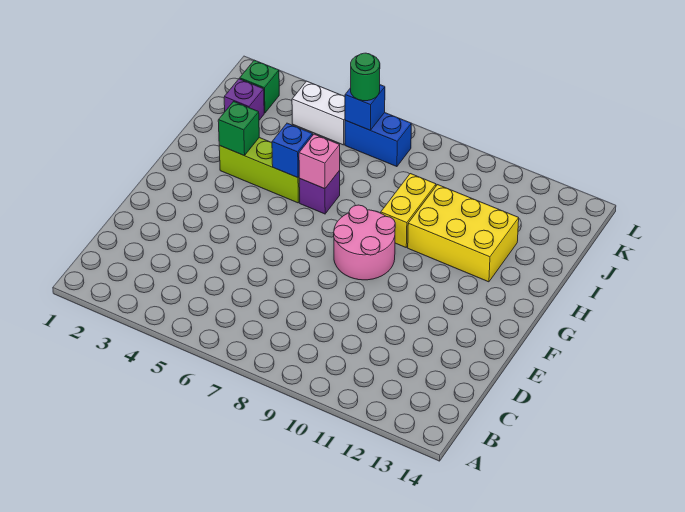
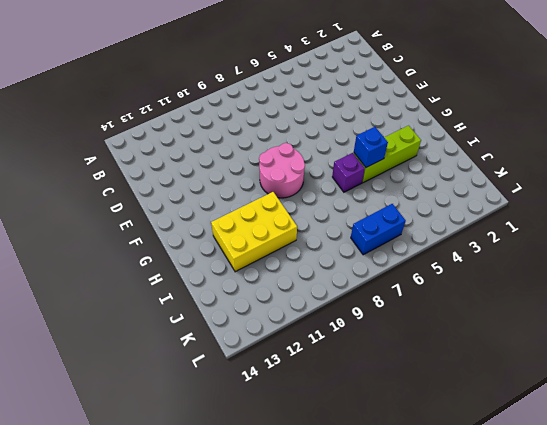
none -> yellow brick H9:I9 level 1
none -> purple brick J2 level 1
none -> green brick K2 level 1

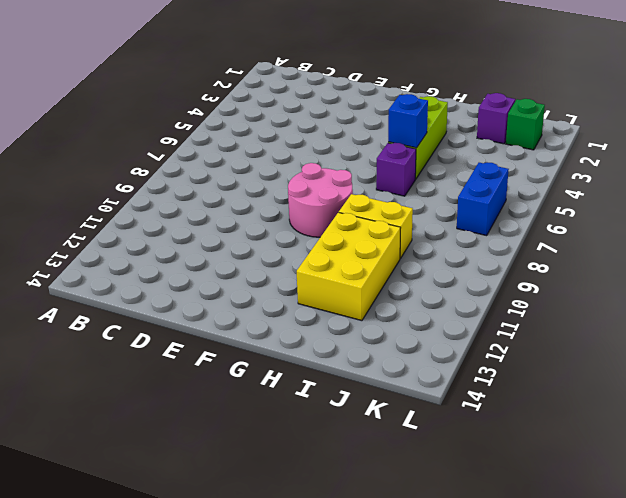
none -> white brick K4:K5 level 1
none -> green brick H3 level 2
none -> pink brick H6 level 2

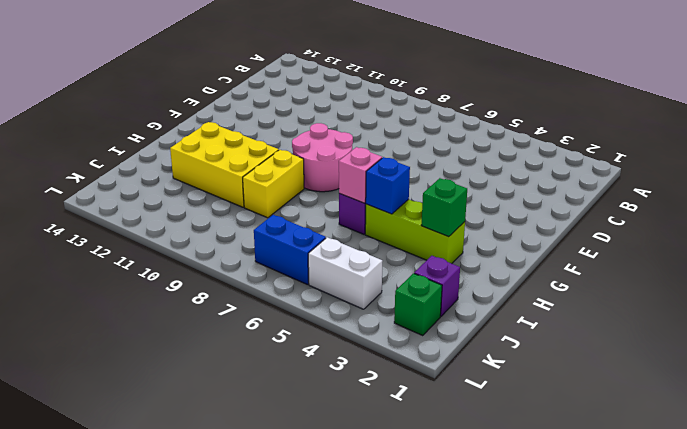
none -> blue brick K6 level 2
none -> green round brick K6 level 3

